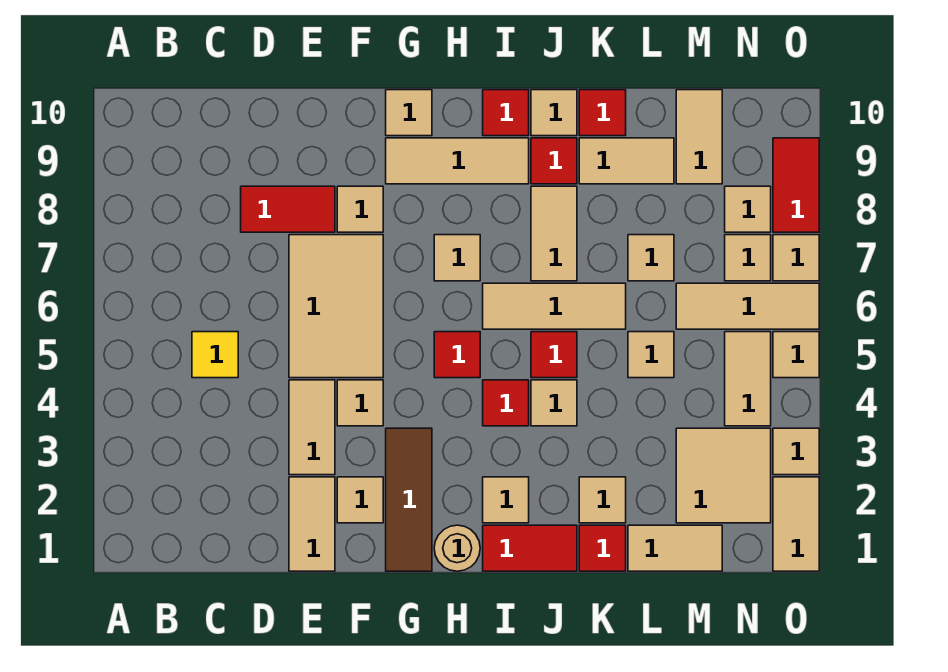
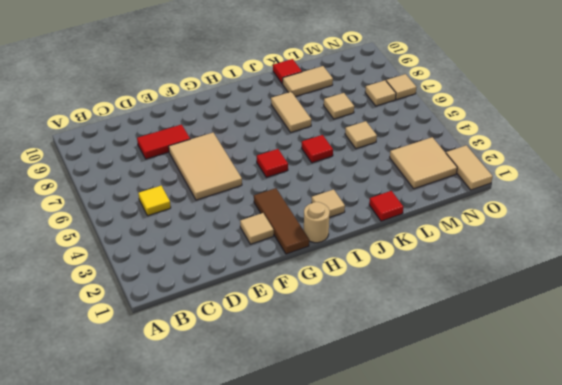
none -> tan tile E1:E2 level 1
none -> tan tile E3:E4 level 1
none -> tan tile F4 level 1
none -> tan tile F8 level 1

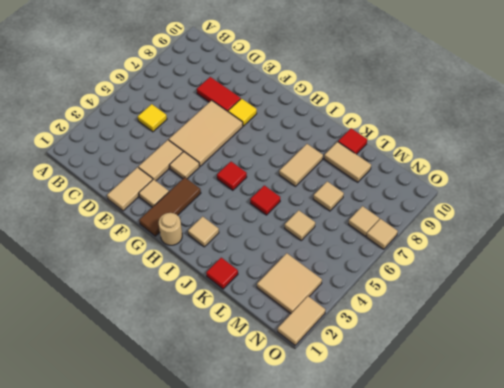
yellow tile F8 level 1 -> tan tile F8 level 1
none -> tan tile G9:I9 level 1
none -> tan tile G10 level 1
none -> tan tile H7 level 1
none -> red tile I1:J1 level 1

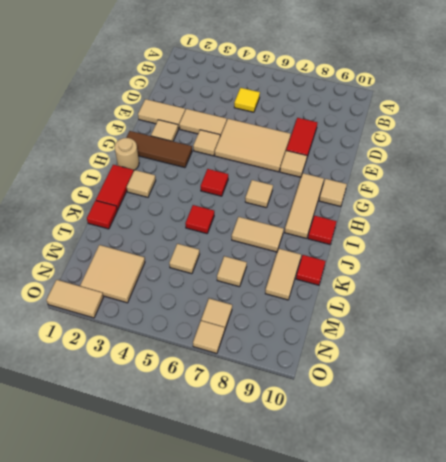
none -> red tile I4 level 1
none -> tan tile I6:K6 level 1
none -> tan tile J4 level 1
none -> red tile J9 level 1

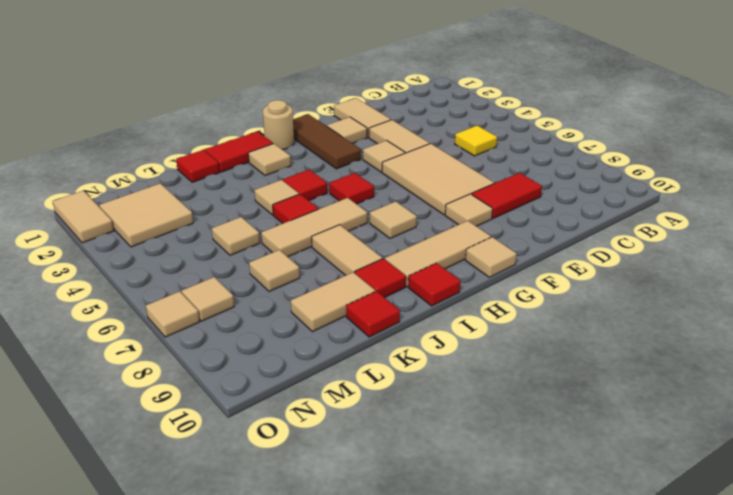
none -> tan tile J10 level 1
none -> tan tile K2 level 1
none -> tan tile L1:M1 level 1
none -> tan tile M6:O6 level 1

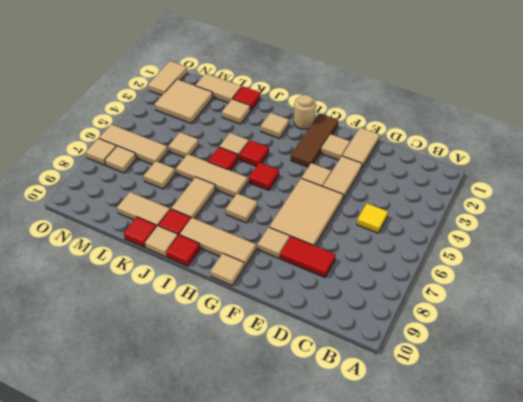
none -> red tile I1:J1 level 1
none -> tan tile M9:M10 level 1
none -> tan tile N4:N5 level 1
none -> tan tile N8 level 1

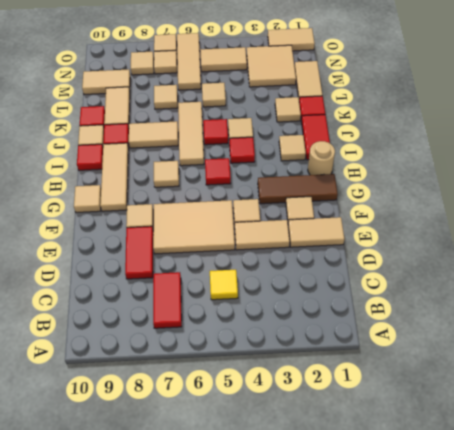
red tile B7:C7 level 1 -> red tile O8:O9 level 1
none -> tan tile O3 level 1
none -> tan tile O5 level 1

